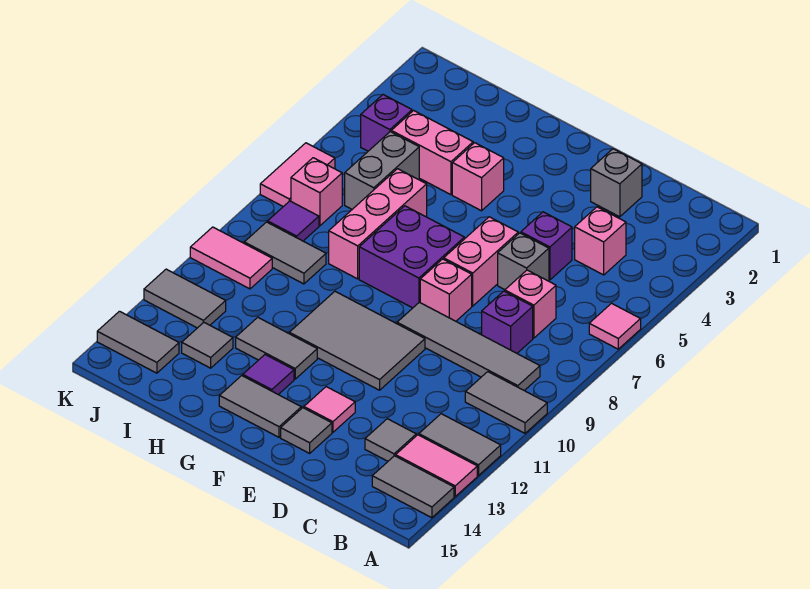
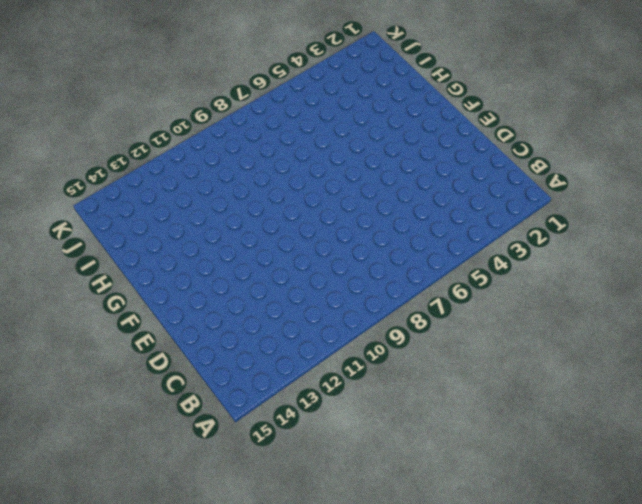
none -> pink tile A6 level 1
none -> grey tile A10:B10 level 1
none -> grey tile A12:B12 level 1
none -> pink tile A13:B13 level 1

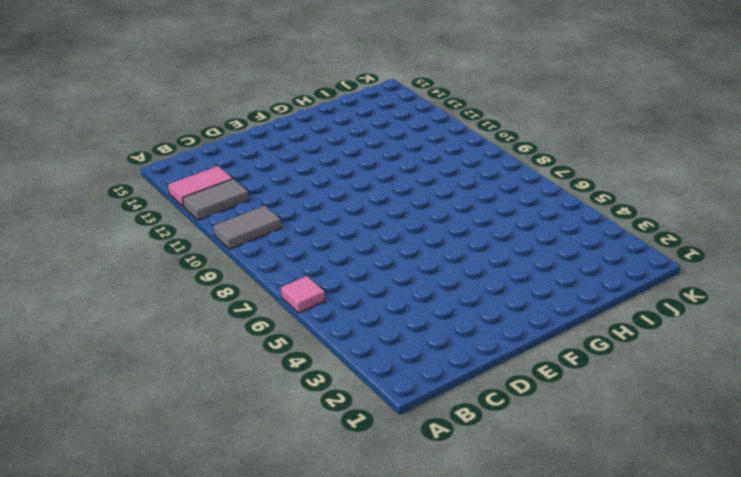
none -> grey tile A14:B14 level 1
none -> grey tile B9:E9 level 1
none -> pink brick C4 level 1
none -> pink brick C7 level 1

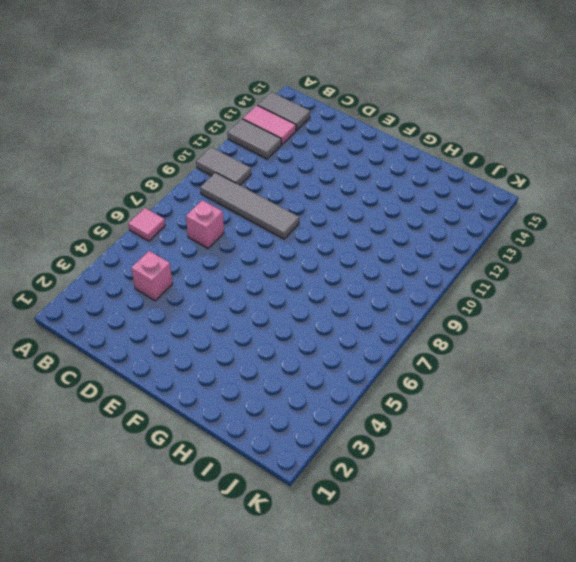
none -> purple brick C8 level 1
none -> grey tile C13 level 1
none -> grey brick D2 level 1
none -> purple brick D5 level 1

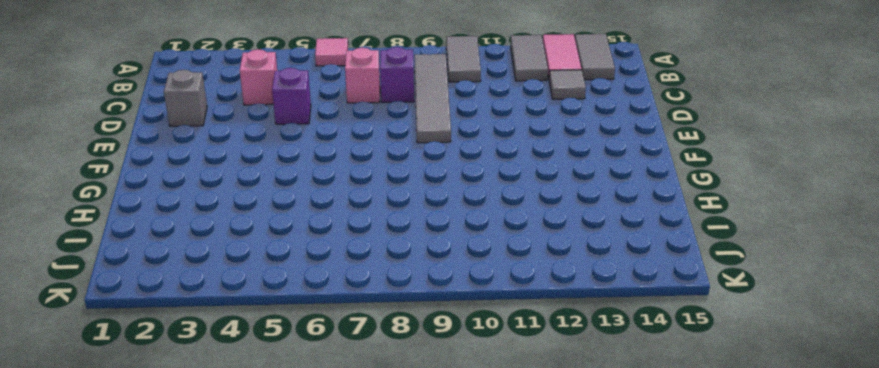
none -> grey brick D6 level 1
none -> pink brick E6:E7 level 1
none -> pink brick E8 level 1
none -> grey tile E10:G11 level 1

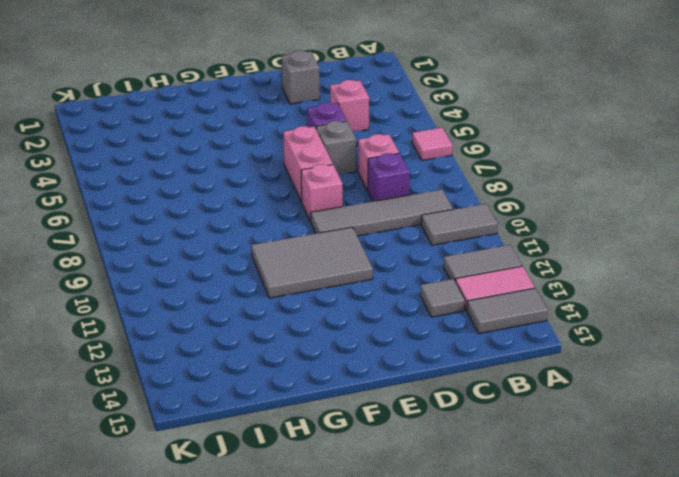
none -> pink tile E13 level 1
none -> grey tile E14 level 1
none -> purple brick F7:G8 level 1
none -> grey tile F14:G14 level 1

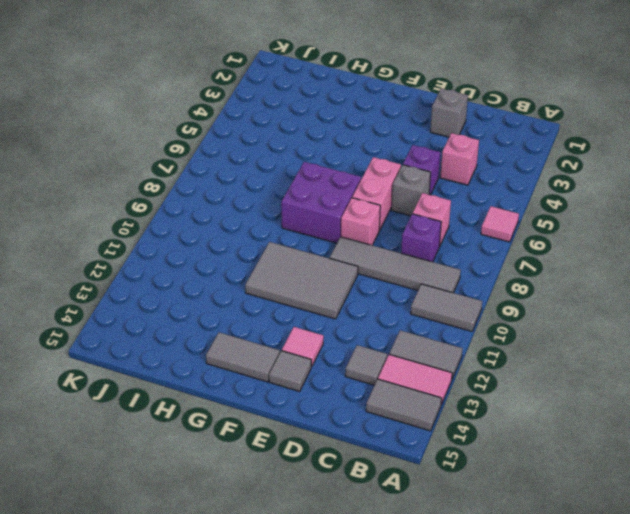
none -> pink brick G4 level 1
none -> grey tile G12:H12 level 1
none -> purple tile G13 level 1
none -> pink brick H4:I4 level 1

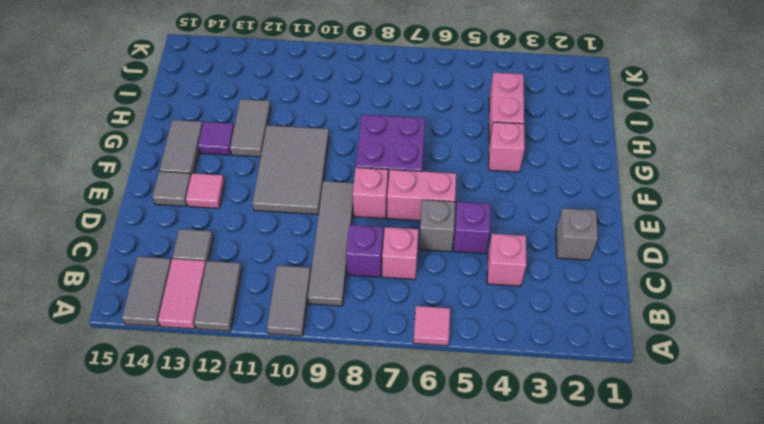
none -> pink brick H6:H8 level 1
none -> grey brick I5:I6 level 1
none -> grey tile I9:J9 level 1
none -> grey tile I13 level 1

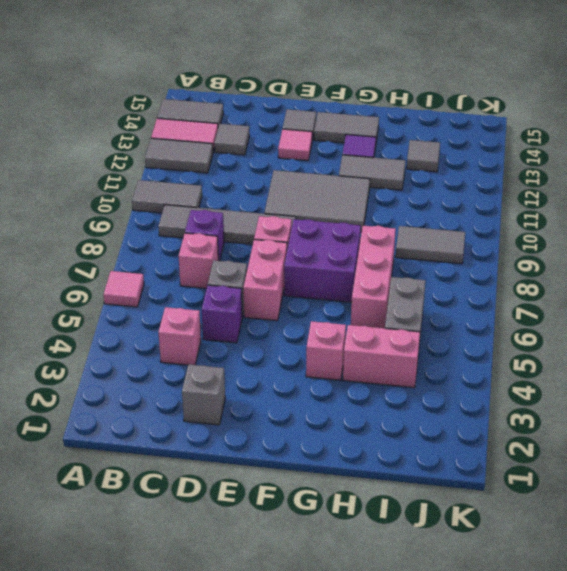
none -> purple brick J4 level 1
none -> pink brick J7 level 1
none -> purple tile J8 level 1
none -> pink tile J10:K10 level 1

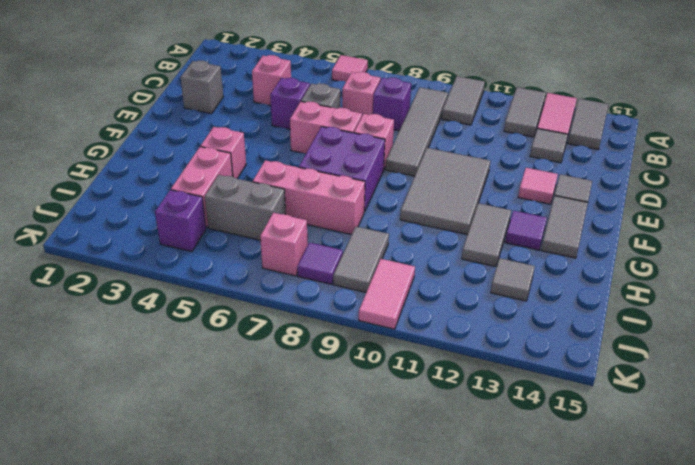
none -> grey tile J12:K12 level 1
none -> grey tile J14:K14 level 1
none -> pink tile K6:K7 level 1

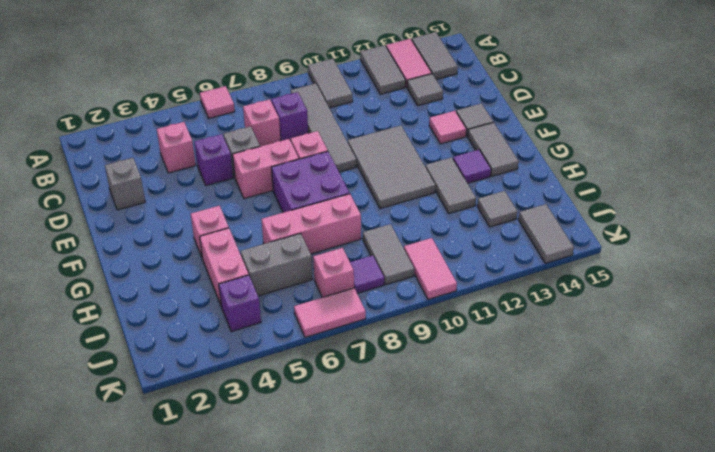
none -> grey tile J12:K12 level 1

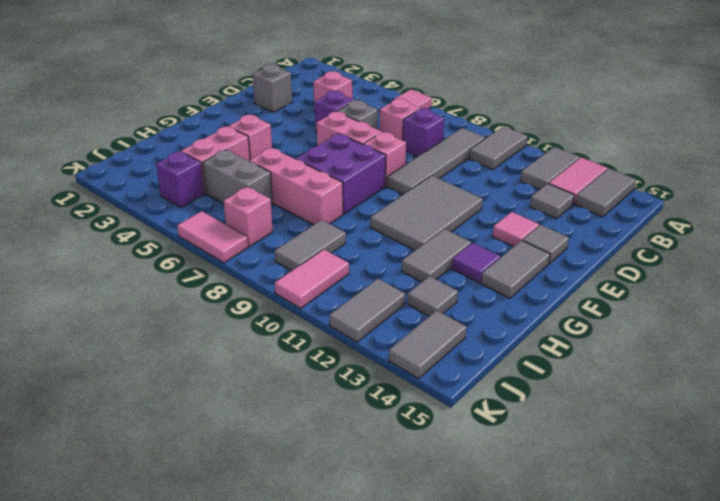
none -> purple tile J8 level 1

